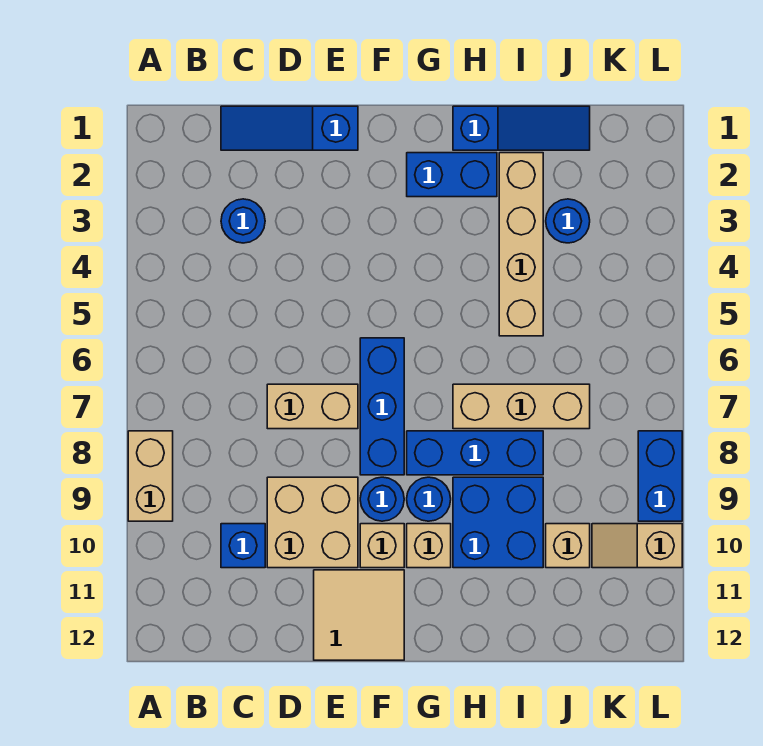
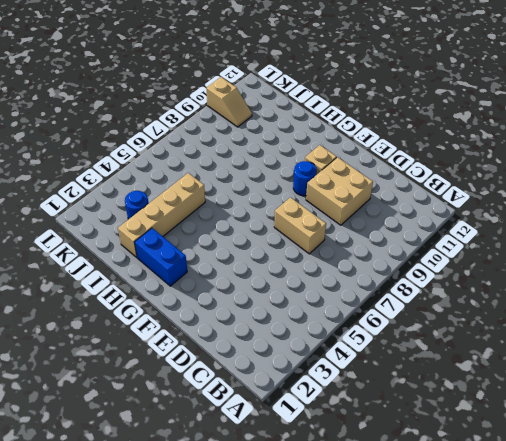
none -> tan brick A8:A9 level 1
none -> blue slope C1:E1 level 1 top E
none -> blue round brick C3 level 1

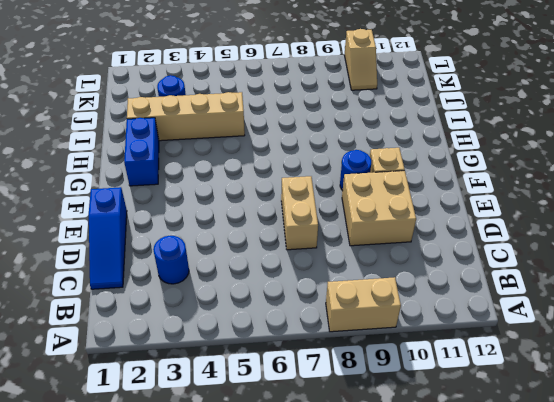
none -> blue brick C10 level 1
none -> tan tile E11:F12 level 1
none -> blue brick F6:F8 level 1

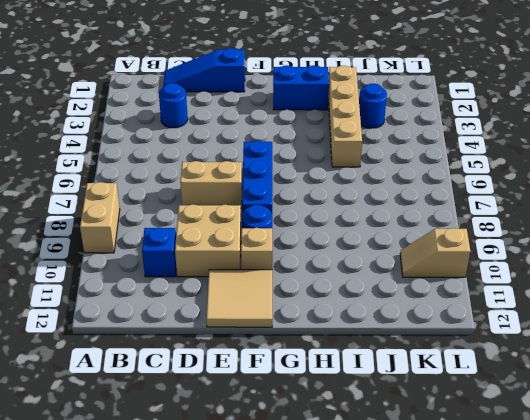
none -> blue brick G8:I8 level 1
none -> blue round brick G9 level 1
none -> tan brick G10 level 1

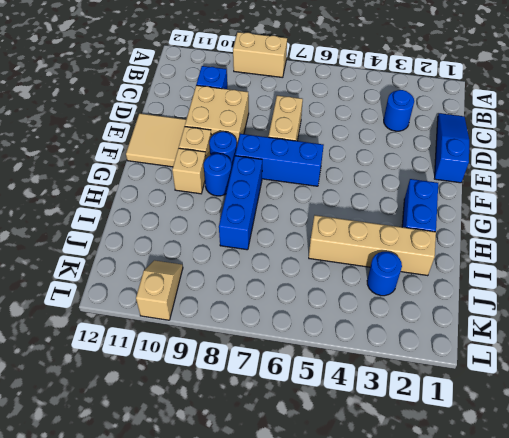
none -> blue slope H1:J1 level 1 top H
none -> tan brick H7:J7 level 1
none -> blue brick H9:I10 level 1

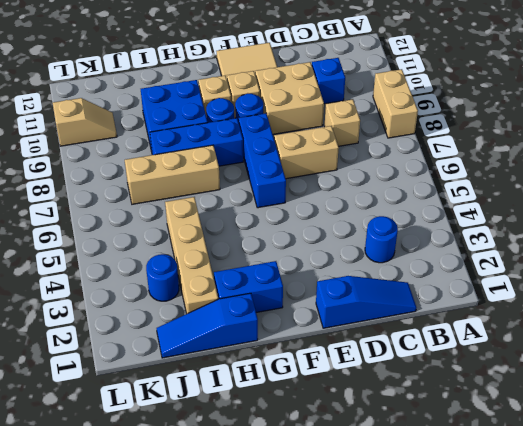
tan brick C8 level 1 -> tan brick J10 level 1
none -> blue brick L8:L9 level 1

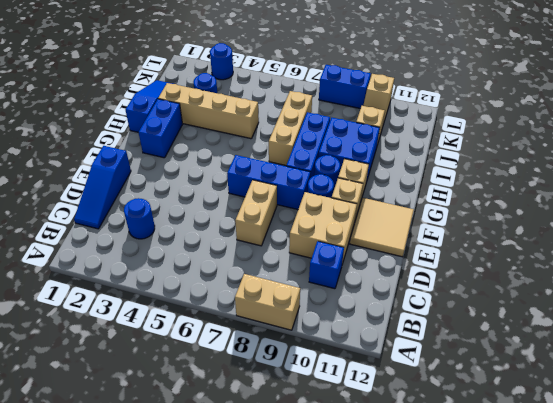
blue round brick L3 level 1 -> none

